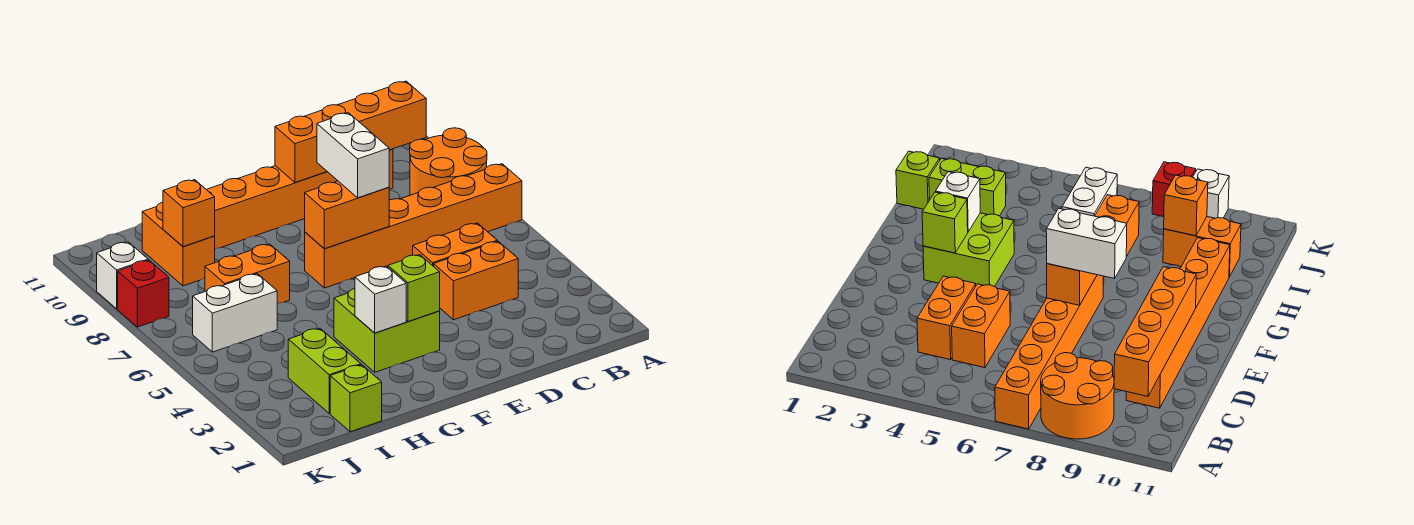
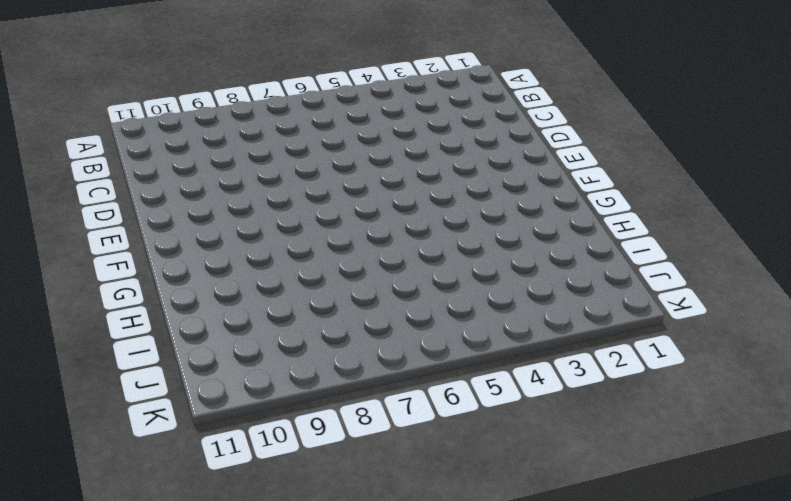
none -> orange brick A7:F7 level 1
none -> orange round brick A8:B9 level 1
none -> orange brick C4:D4 level 1

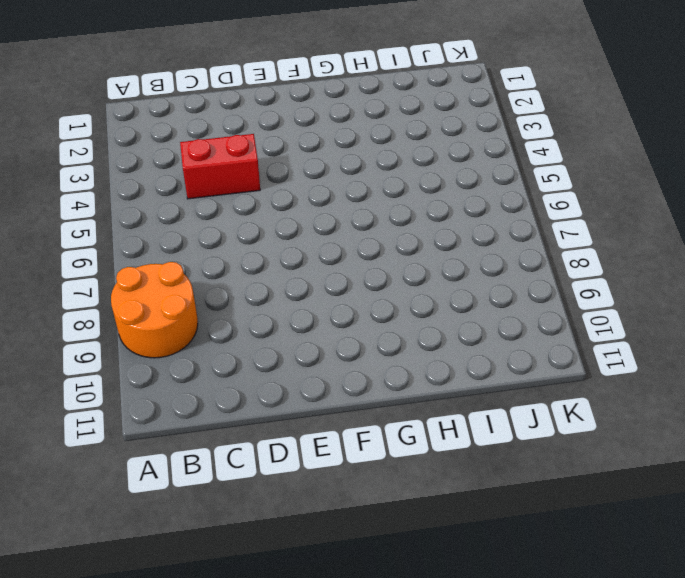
red brick C4:D4 level 1 -> orange brick C4:D4 level 1
none -> orange brick A7:F7 level 1
none -> orange brick C5:D5 level 1
none -> orange brick C10:H10 level 1

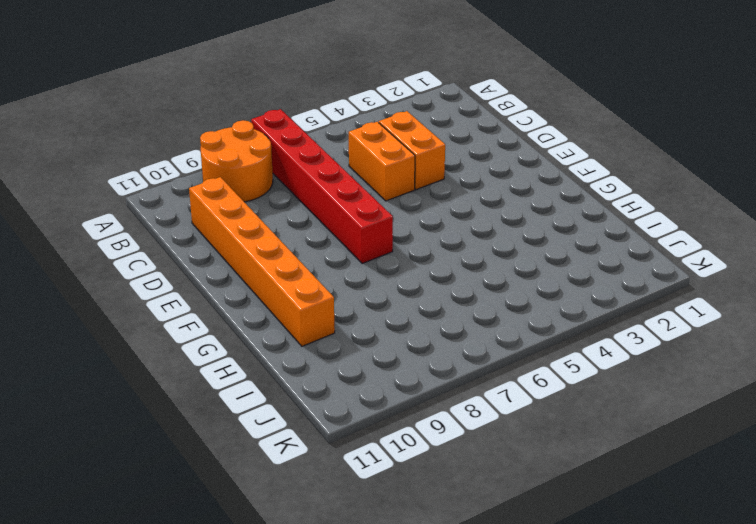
red brick A7:F7 level 1 -> orange brick A7:F7 level 1
none -> lime brick F3:G4 level 1
none -> orange brick H7:I7 level 1
none -> lime brick I1 level 1

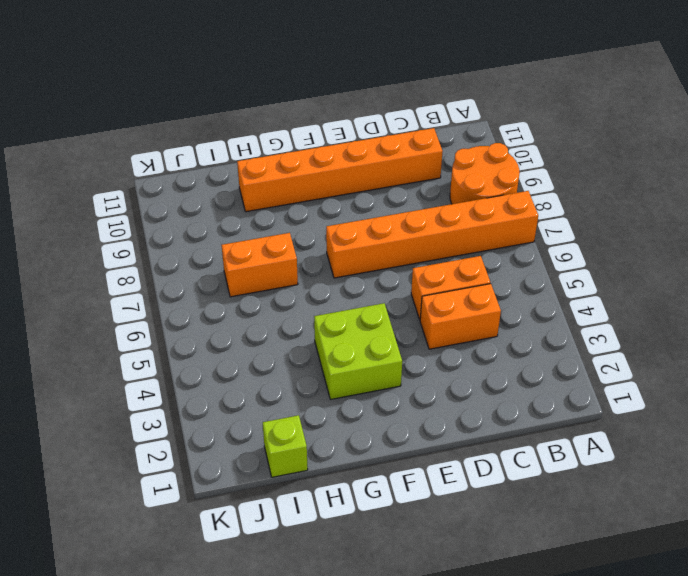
none -> lime brick I2:I3 level 1
none -> white brick I6:J6 level 1
none -> orange brick I9:I10 level 1

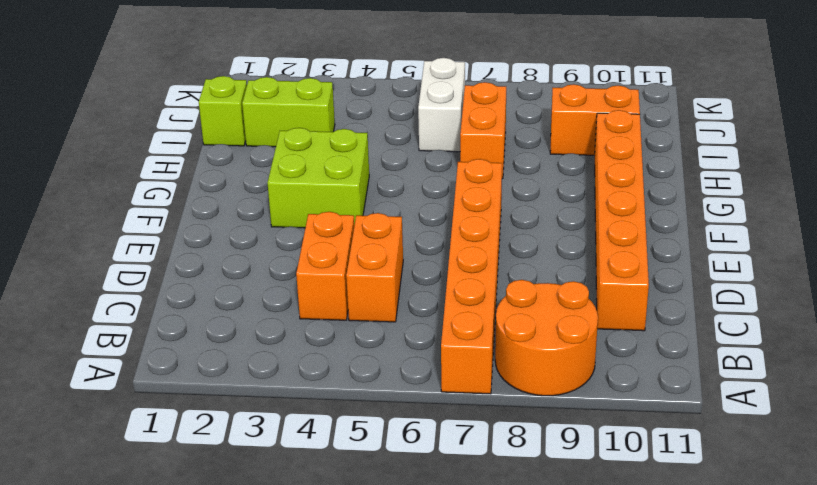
none -> red brick K8 level 1
none -> white brick K9 level 1
none -> orange brick B10:E10 level 2

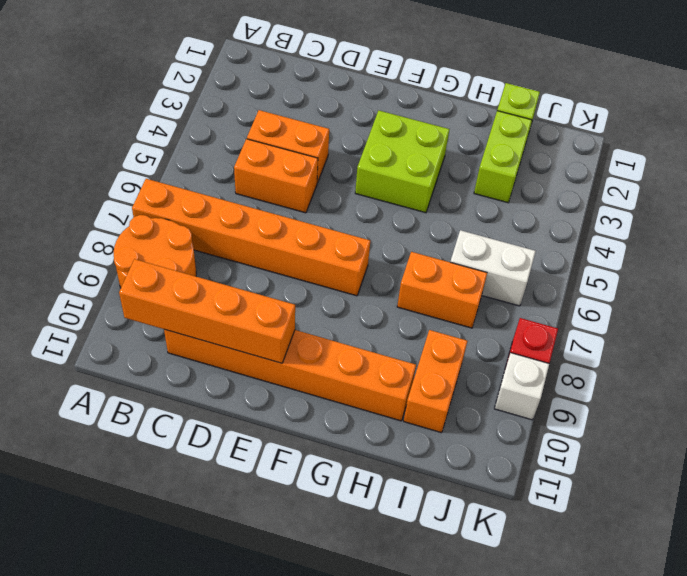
none -> orange brick E7:F7 level 2
none -> lime brick F3 level 2
none -> white brick G3 level 2

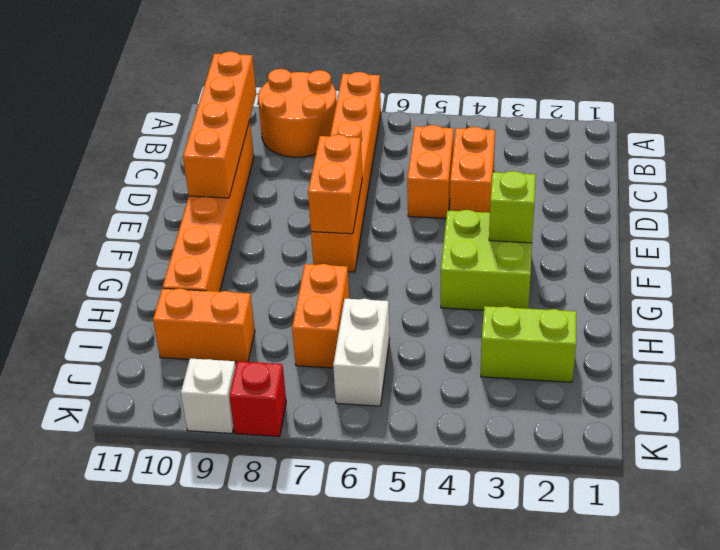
none -> lime brick I1 level 1
none -> white brick G3 level 2
none -> orange brick I9 level 2

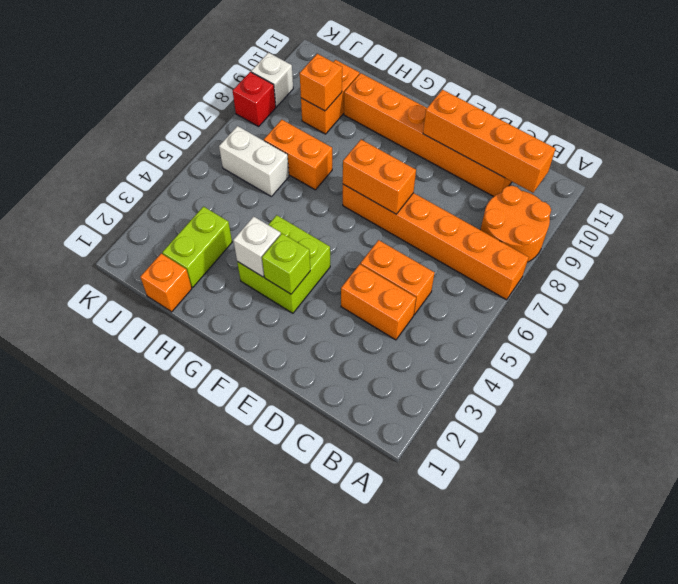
orange brick I1 level 1 -> lime brick I1 level 1
none -> white brick E7:E8 level 3

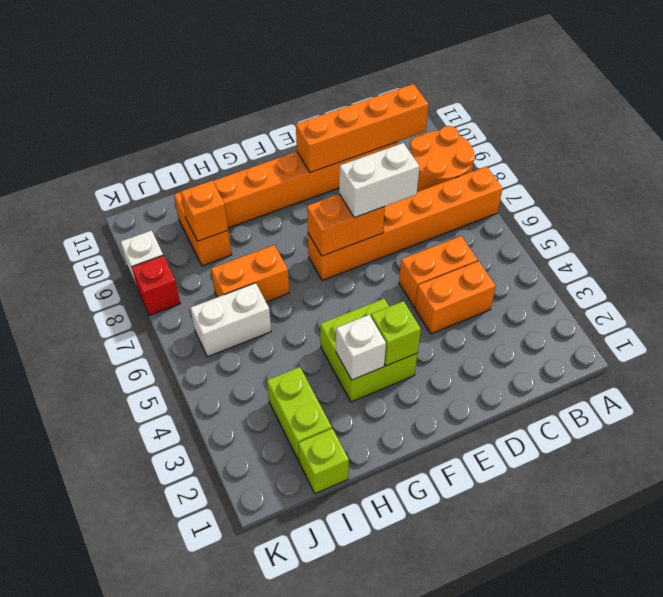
white brick D7:E7 level 3 -> white brick E7:E8 level 3

